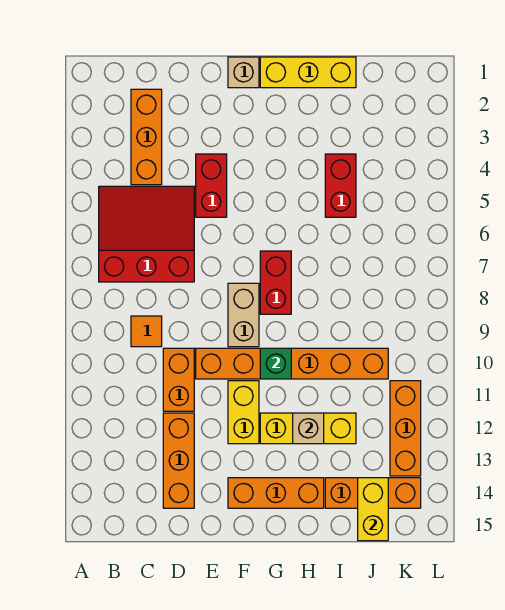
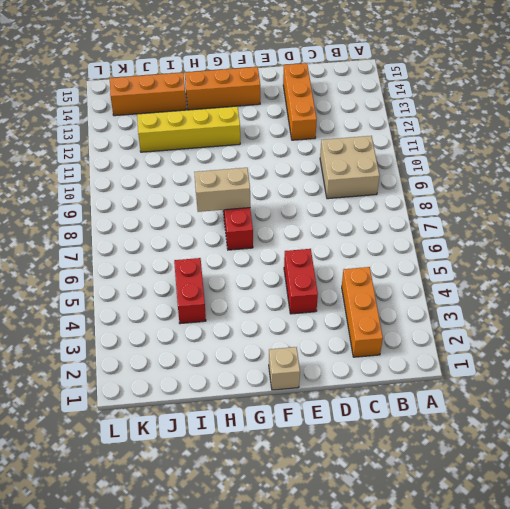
tan brick B9:C10 level 1 -> orange tile C9 level 1
tan brick G8:H8 level 2 -> tan brick F8:F9 level 1
yellow brick G12:J12 level 1 -> yellow brick G12:I12 level 1
none -> red slope B5:D7 level 1 top 7
none -> orange brick D10:D11 level 1
none -> orange brick E10:J10 level 1

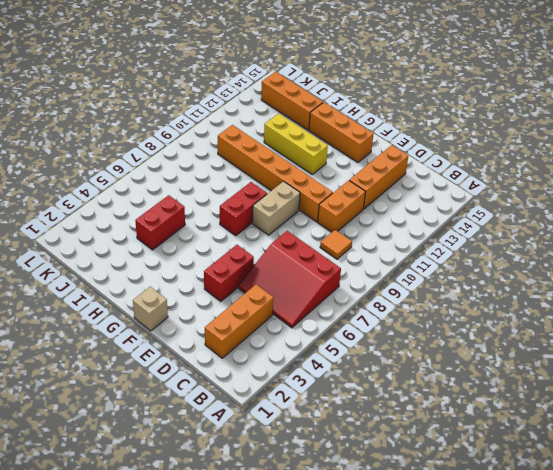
none -> yellow brick F11:F12 level 1
none -> yellow brick G1:I1 level 1
none -> orange brick K11:K13 level 1

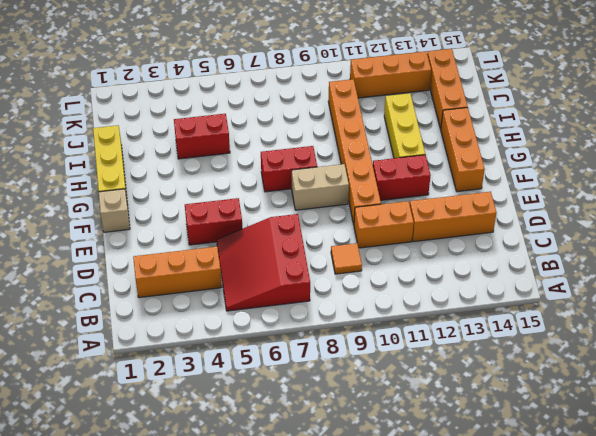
red brick F11:F12 level 1 -> yellow brick F11:F12 level 1
none -> green brick G10 level 2
none -> tan brick H12 level 2
none -> yellow brick J14:J15 level 2

